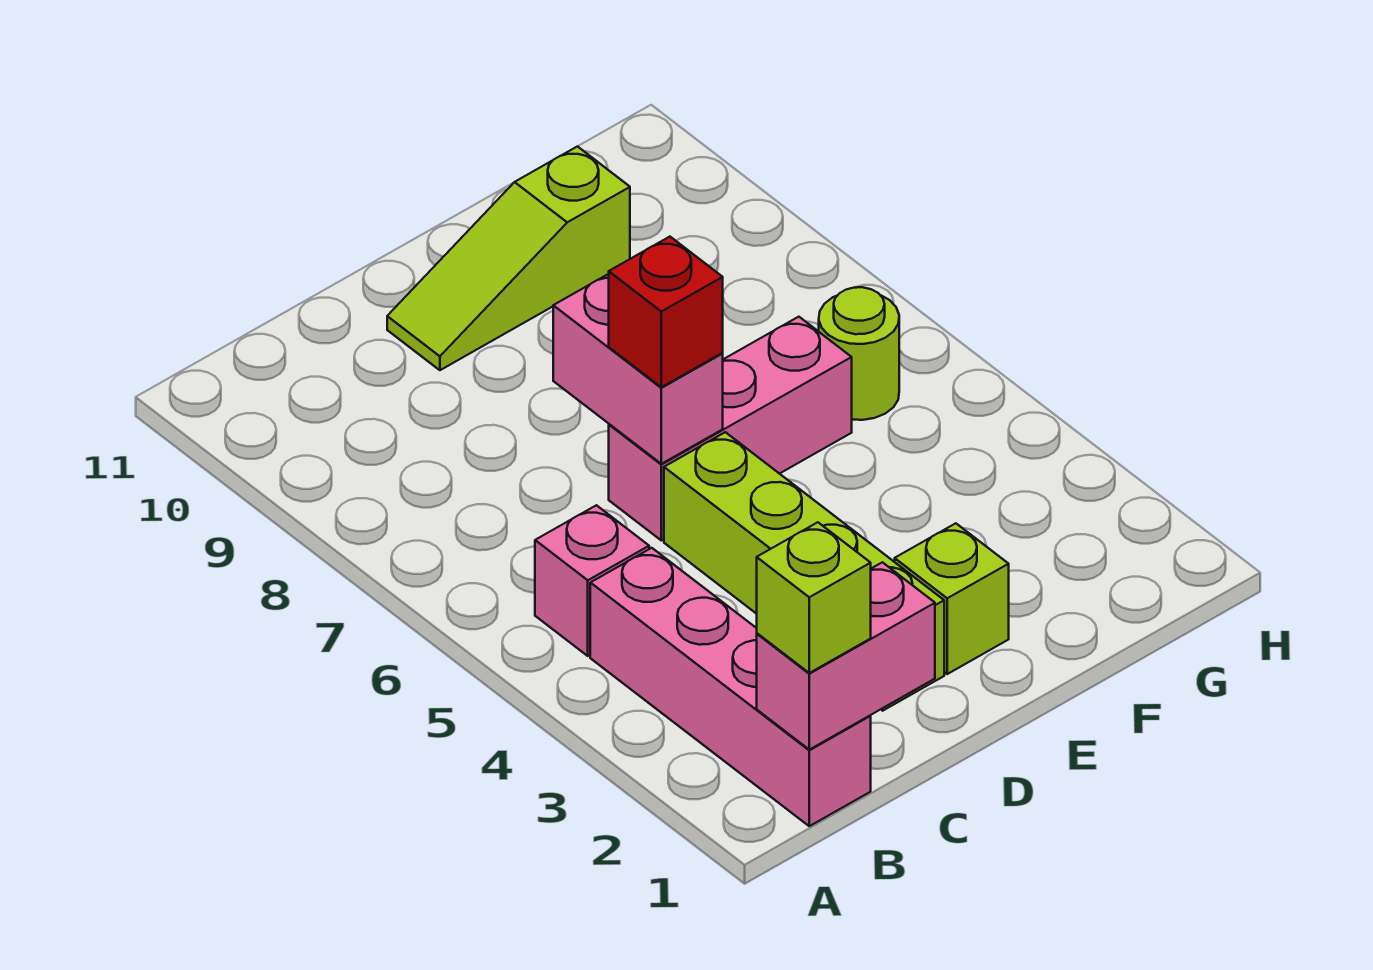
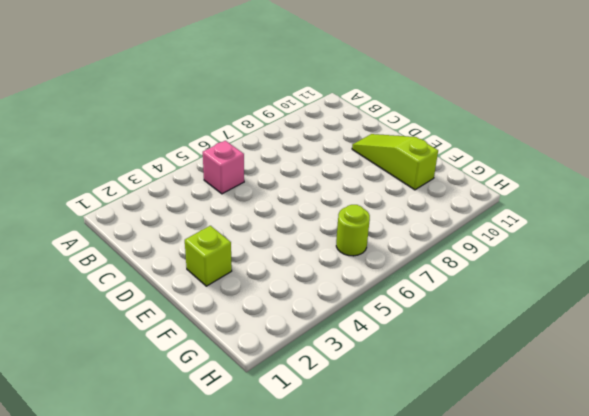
none -> pink brick B1:B4 level 1
none -> lime brick D2:D5 level 1

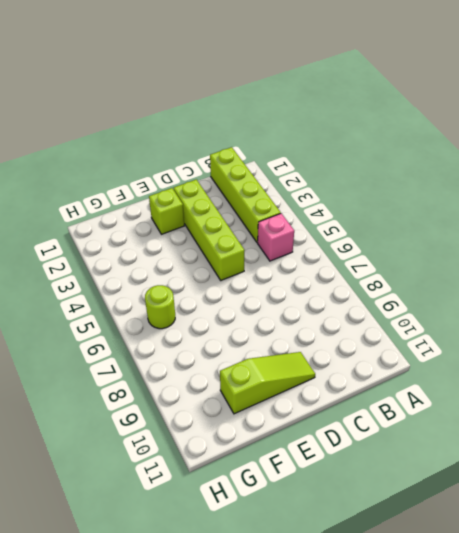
lime brick B1:B4 level 1 -> pink brick B1:B4 level 1
none -> pink brick D6:F6 level 1
none -> pink brick B1:C1 level 2

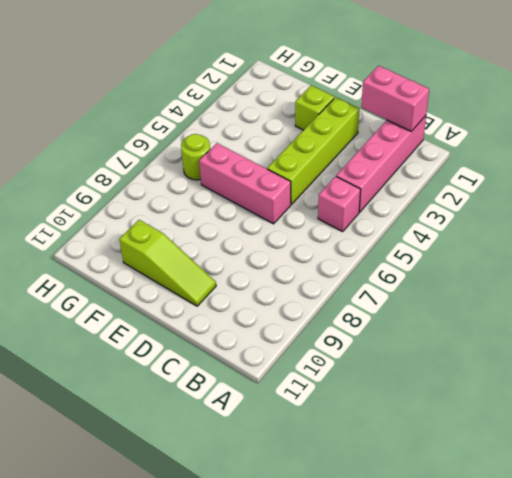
none -> pink brick D6:D7 level 2
none -> lime brick B1 level 3

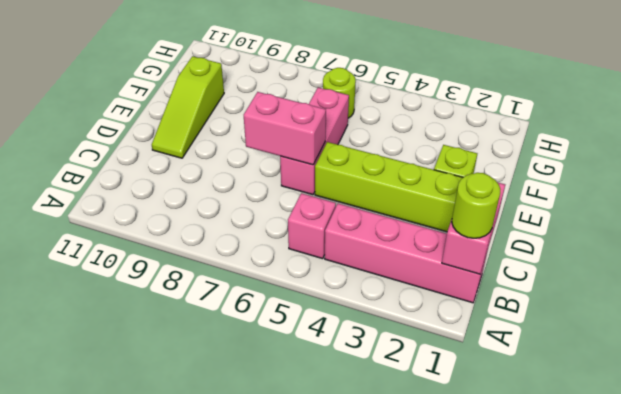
lime round brick B1 level 3 -> lime brick B1 level 3
none -> red brick D6 level 3

